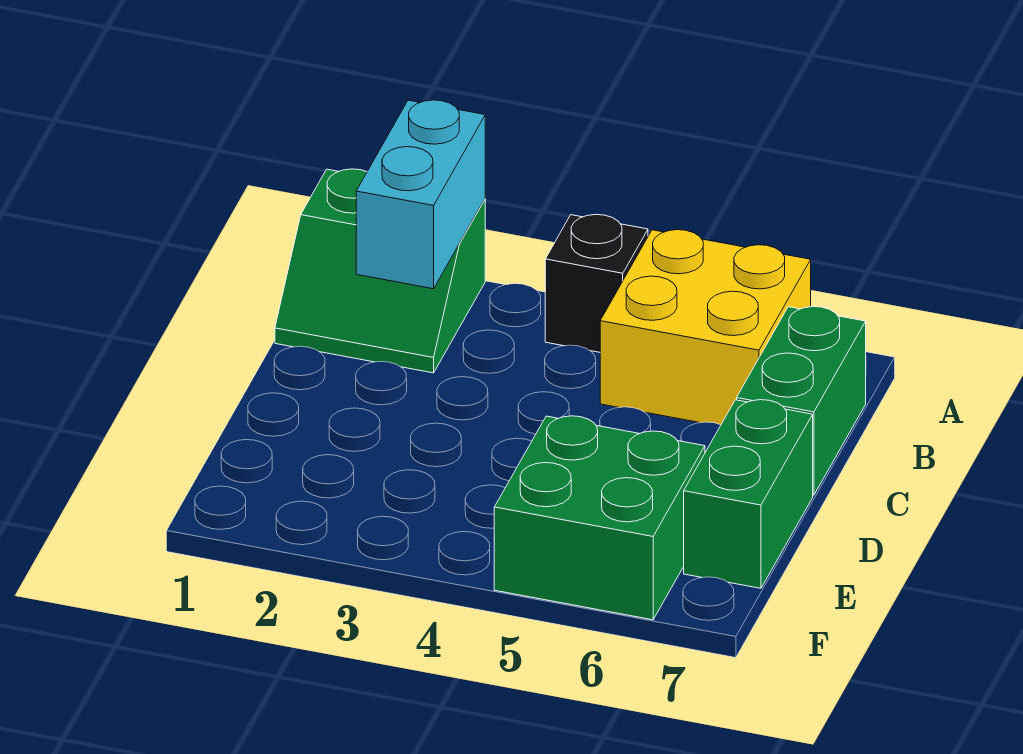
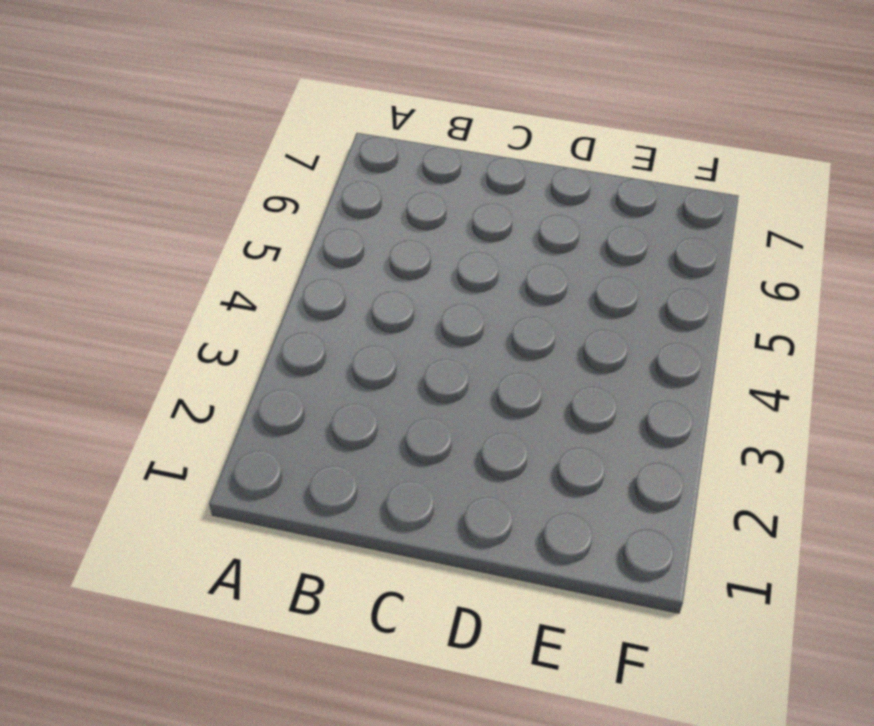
none -> green slope A1:B2 level 1 top A
none -> black brick A4 level 1

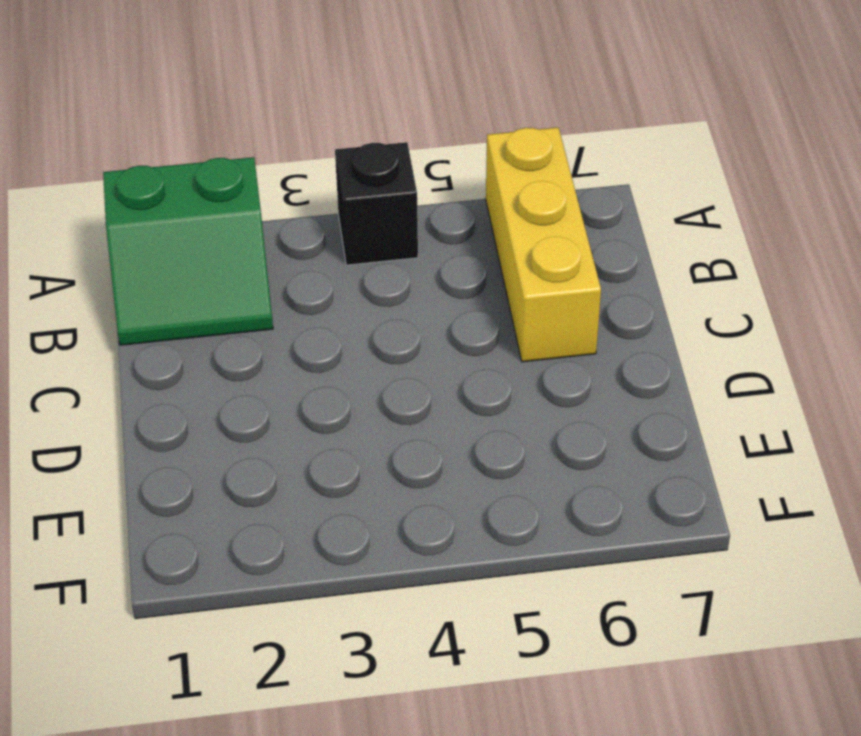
yellow brick A6:C6 level 1 -> yellow brick A5:B6 level 1
none -> green brick B7:C7 level 1
none -> green brick D7:E7 level 1

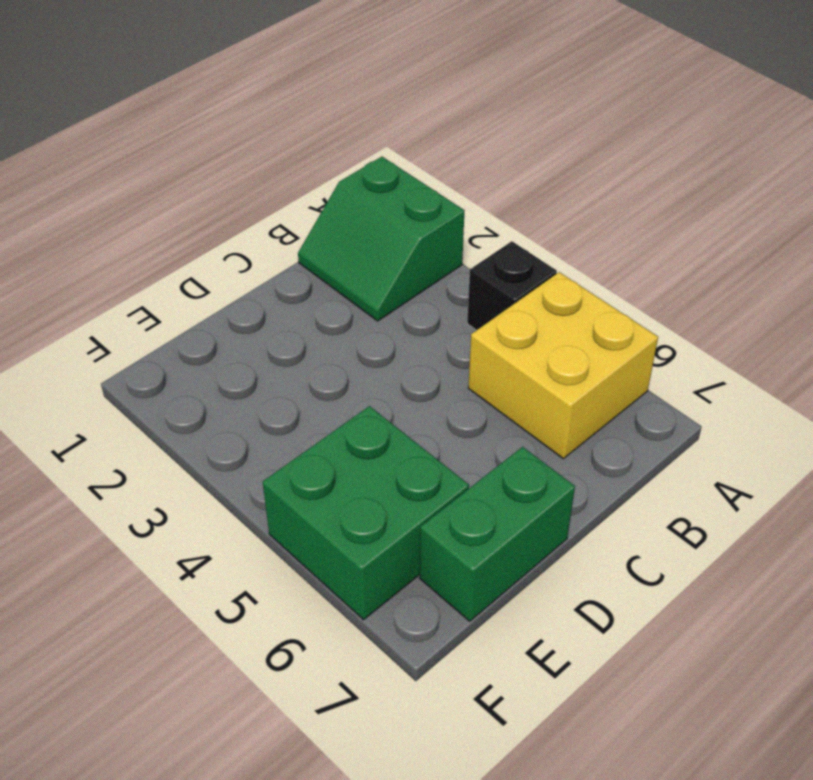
none -> green brick B7:C7 level 1
none -> cyan brick A2:B2 level 2

